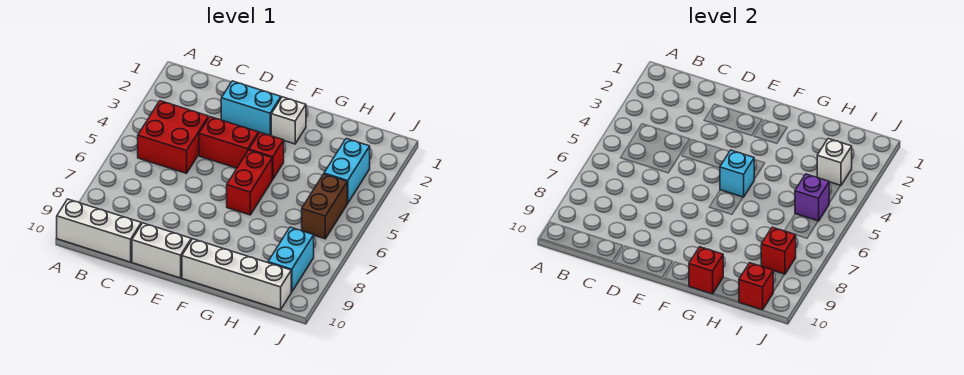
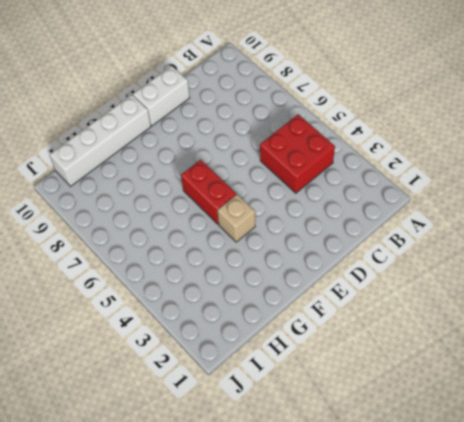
tan brick F4 level 1 -> red brick F4 level 1
none -> white brick A10:C10 level 1
none -> cyan brick D2:E2 level 1
none -> red brick D4:E4 level 1

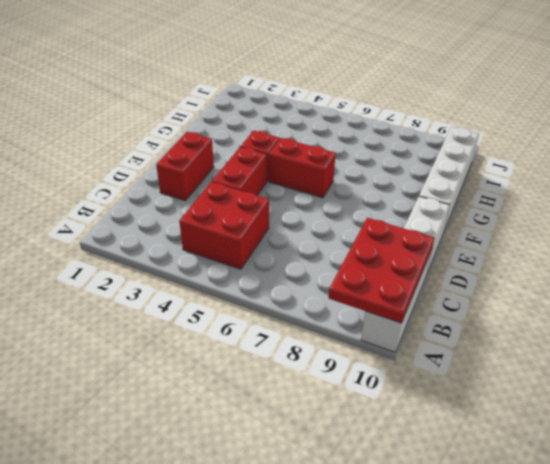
red plate A9:C10 level 2 -> none
red brick D2:E2 level 1 -> cyan brick D2:E2 level 1
none -> white brick F2 level 1
none -> cyan brick I3:I4 level 1
none -> brown brick I5:I6 level 1

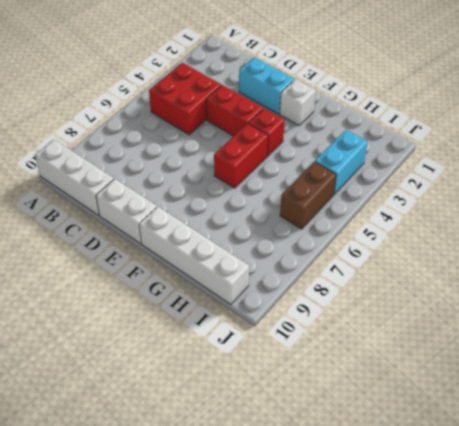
none -> cyan brick I8:I9 level 1
none -> cyan brick F5 level 2
none -> red brick G10 level 2

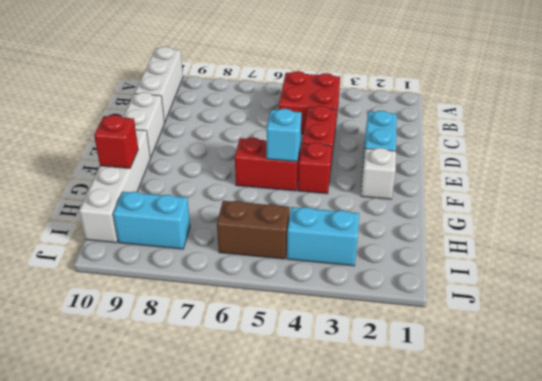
none -> white brick I3 level 2
none -> purple brick I5 level 2
none -> red brick I8 level 2

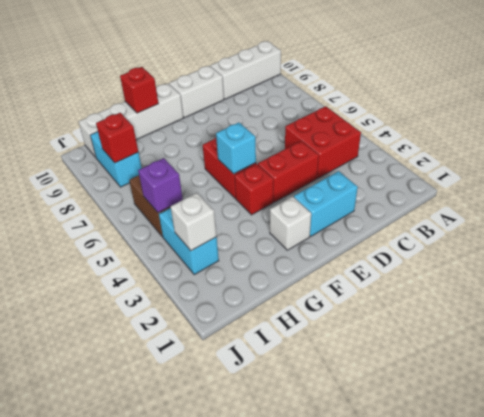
none -> red brick I10 level 2

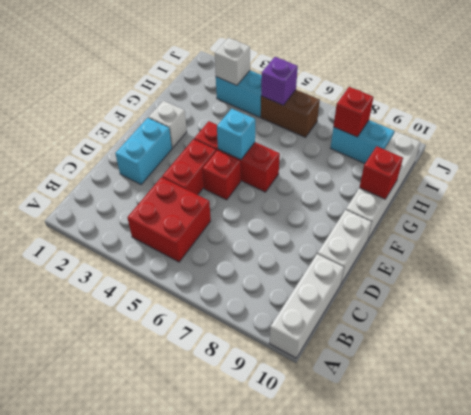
red brick E5 level 1 -> red brick I10 level 2

